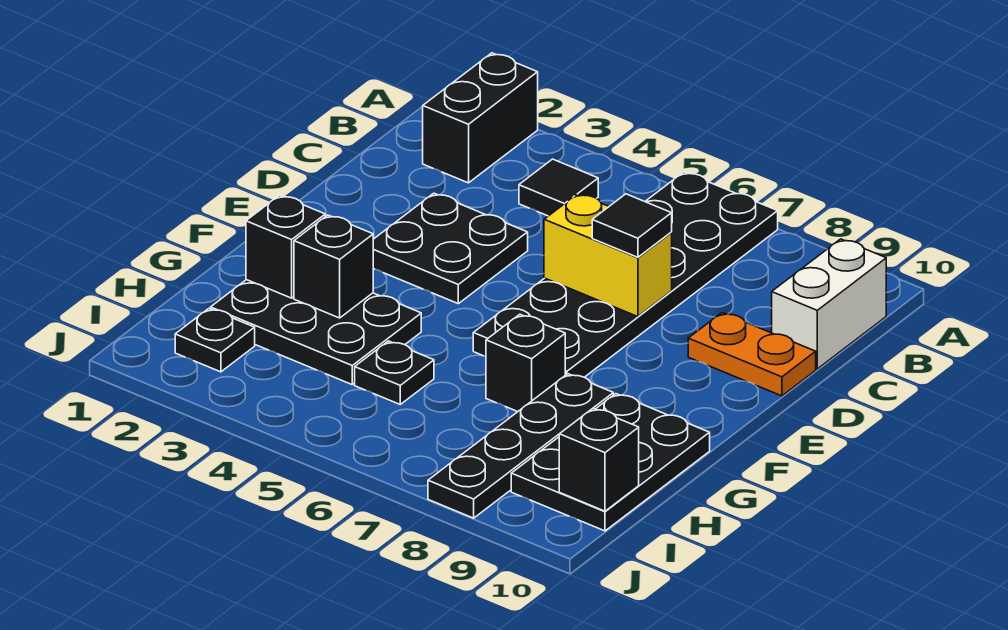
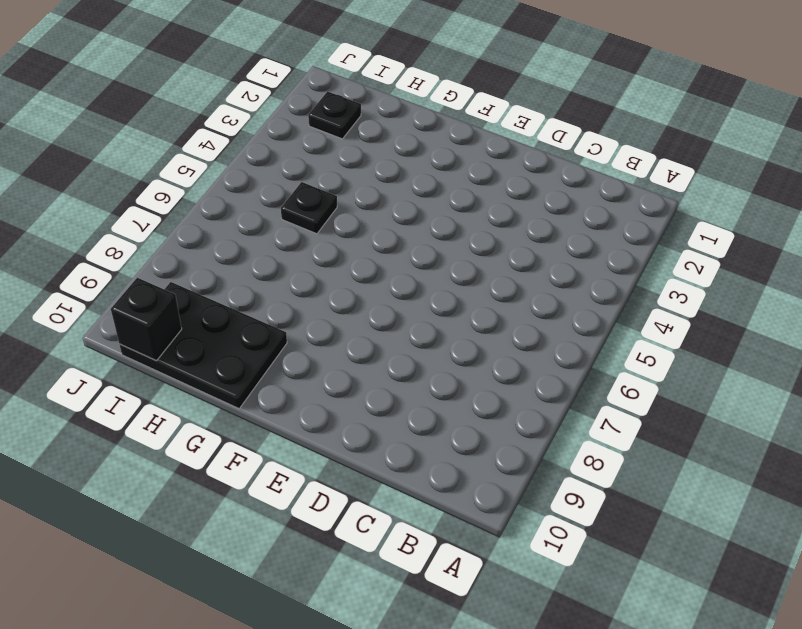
none -> black brick A2:B2 level 1
none -> black plate A6:F7 level 1
none -> black tile B4 level 1

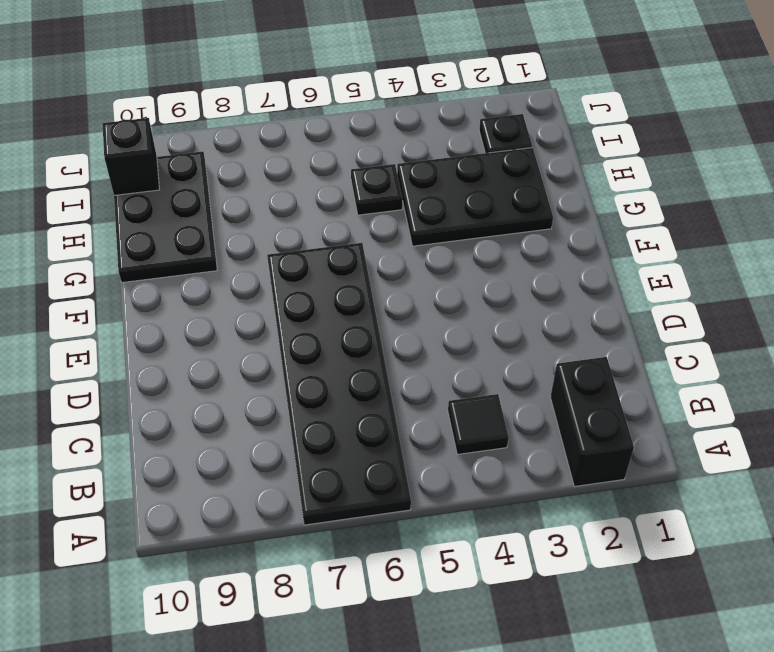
none -> white brick B10:C10 level 1
none -> black plate D3:E4 level 1
none -> orange plate D9:D10 level 1

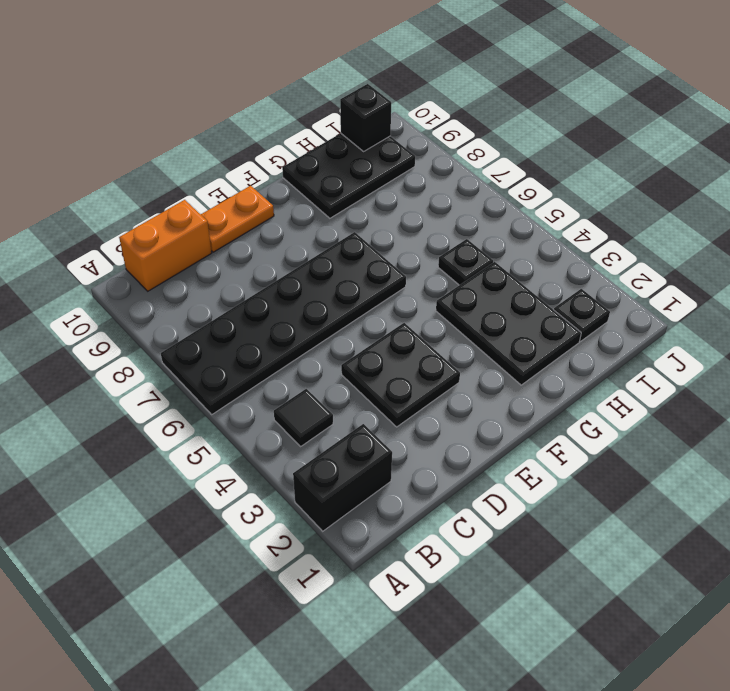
orange brick B10:C10 level 1 -> white brick B10:C10 level 1
orange plate D10:E10 level 1 -> orange plate D9:D10 level 1
none -> black brick G7 level 1
none -> black plate G8:J8 level 1
none -> yellow brick D6:D7 level 2

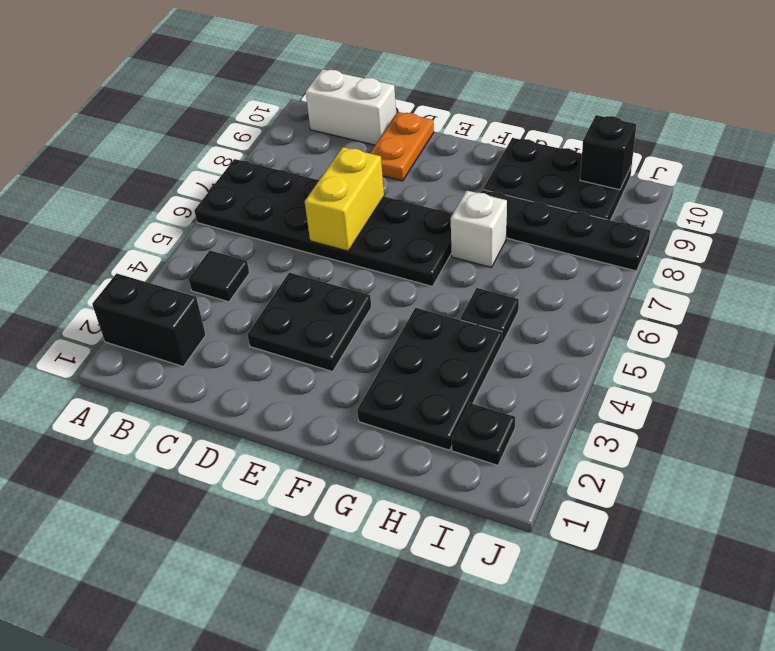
white brick G7 level 1 -> black brick G7 level 1
none -> black brick G2 level 2
none -> black brick G3 level 2
none -> black tile D7 level 3

